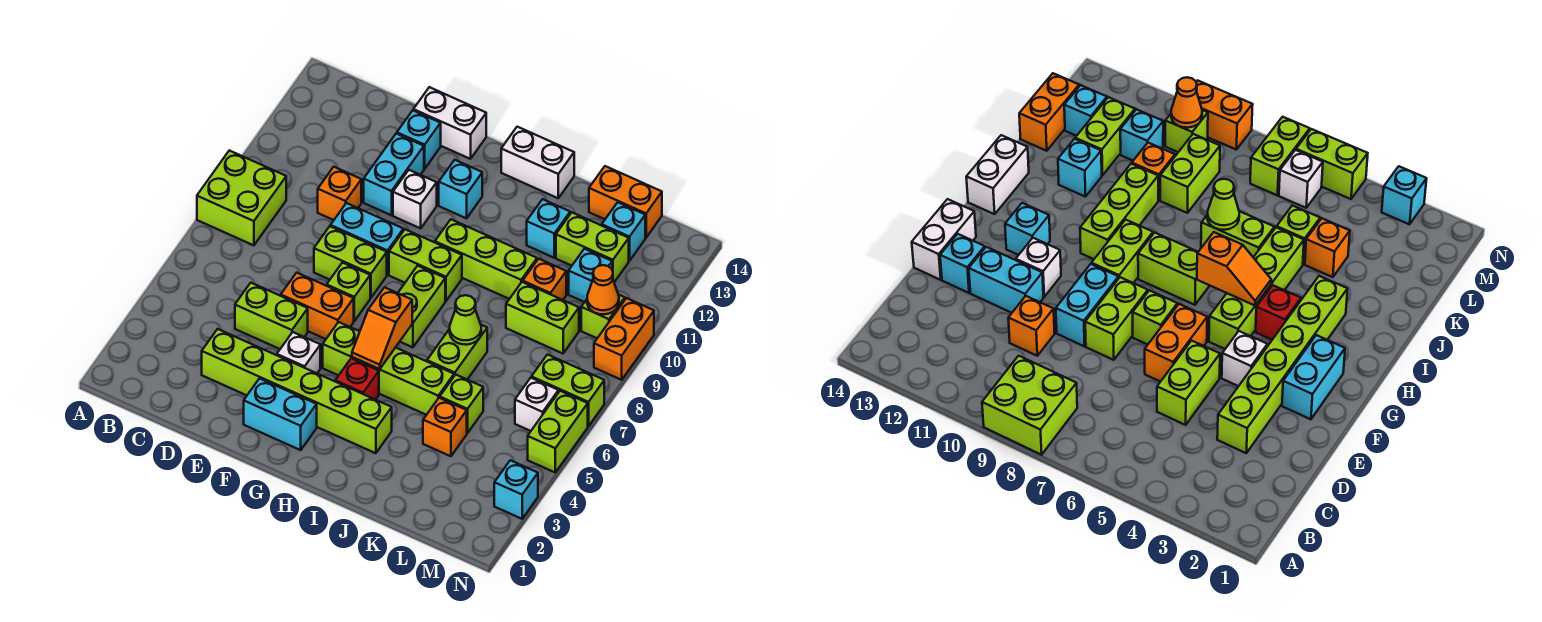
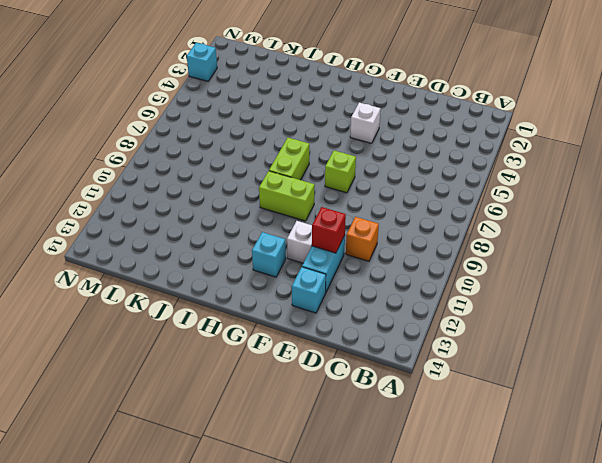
red brick E11 level 2 -> red brick H4 level 1
none -> lime brick A8:B9 level 1
none -> lime brick D3:I3 level 1
none -> lime brick D5:E5 level 1
none -> orange brick E6:F6 level 1

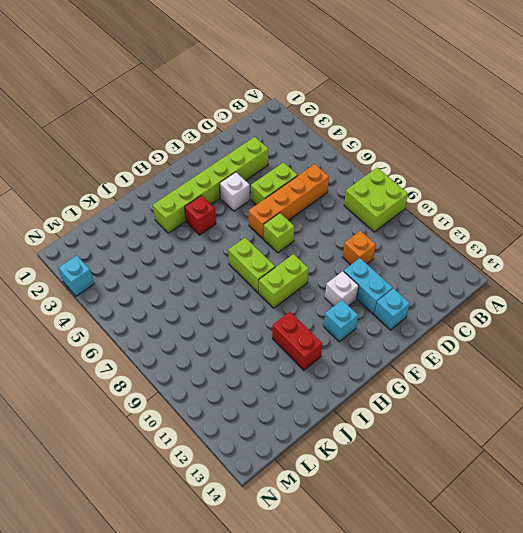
orange brick C6:F6 level 1 -> orange brick E6:F6 level 1
red brick I11:I12 level 1 -> none
none -> lime brick E8:F8 level 1
none -> cyan brick E9:F9 level 1
none -> white brick E14:F14 level 1
none -> cyan brick F2:G2 level 1

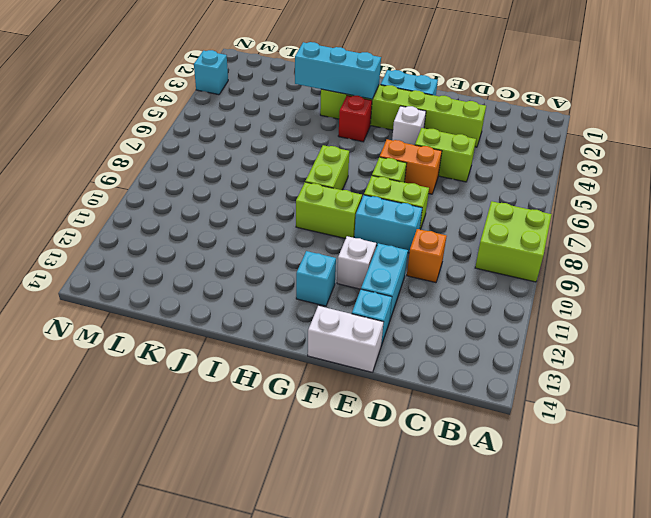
cyan brick H3:J3 level 2 -> none
none -> lime brick G5:J5 level 1
none -> lime brick H10:J10 level 1
none -> white brick H14:I14 level 1
none -> lime brick J6:J7 level 1

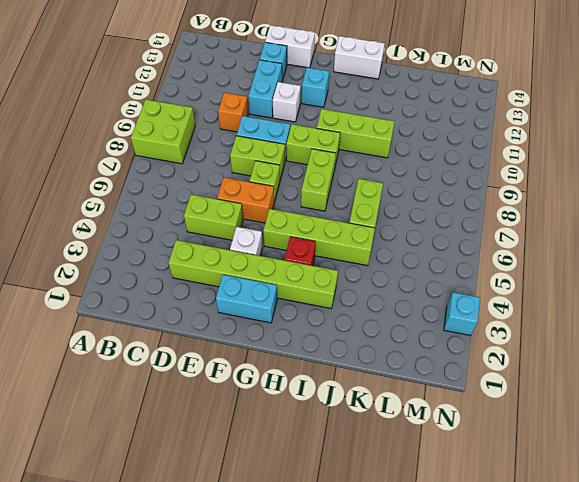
none -> cyan brick J12 level 1
none -> orange brick K4 level 1
none -> lime brick K5 level 1
none -> lime brick K9:L9 level 1

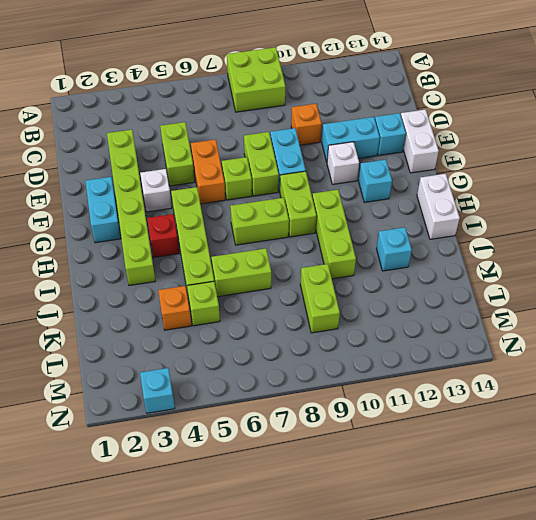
none -> orange brick K10 level 1
none -> lime brick K12:L12 level 1
none -> orange brick K14:L14 level 1
none -> cyan brick L11 level 1

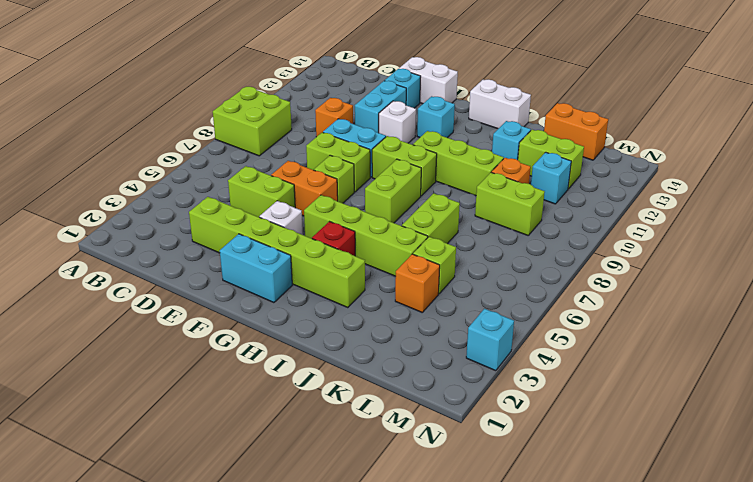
none -> cyan brick L13 level 1
none -> white brick M6 level 1
none -> lime brick M7:N7 level 1
none -> lime brick M10 level 1

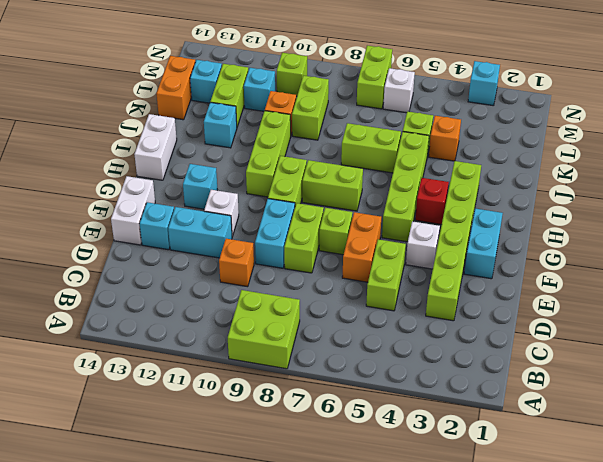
none -> lime brick N5:N6 level 1
none -> orange brick N9:N10 level 1
none -> orange slope H5:H6 level 2 top 6
none -> lime cone J7 level 2

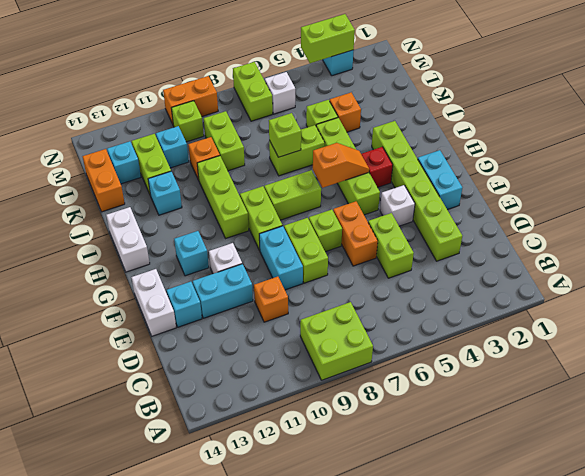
lime brick J7 level 2 -> lime cone J7 level 2
lime brick N3:N4 level 2 -> lime brick N5:N6 level 1
none -> orange cone M10 level 2

